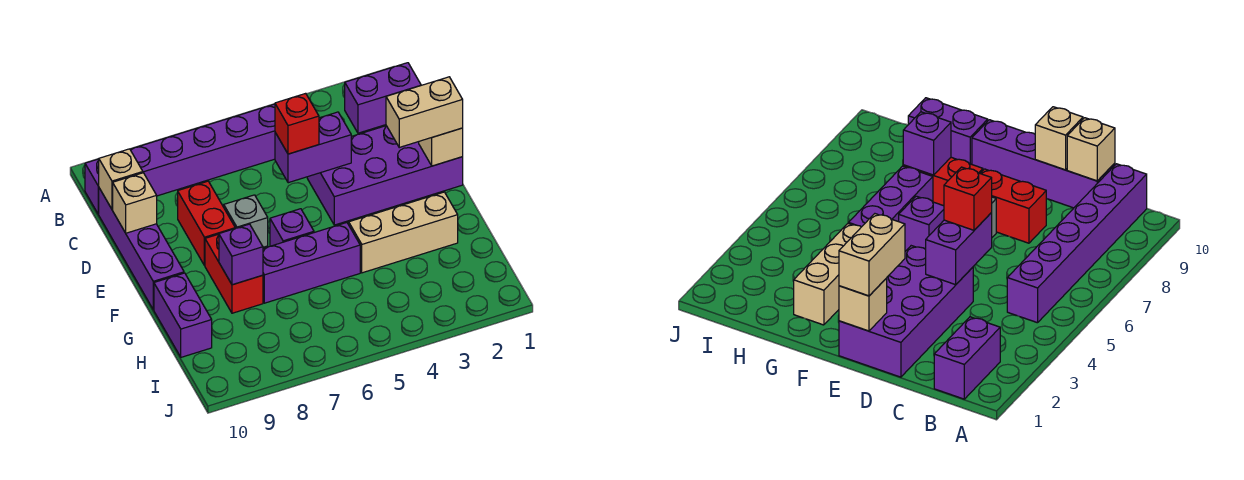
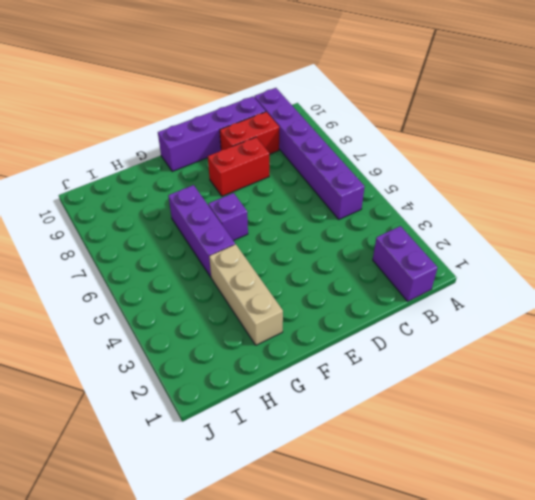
red brick C9:D9 level 1 -> red brick F8:G8 level 1
none -> purple brick D1:E4 level 1
none -> grey brick E7 level 1
none -> purple brick G10:H10 level 1

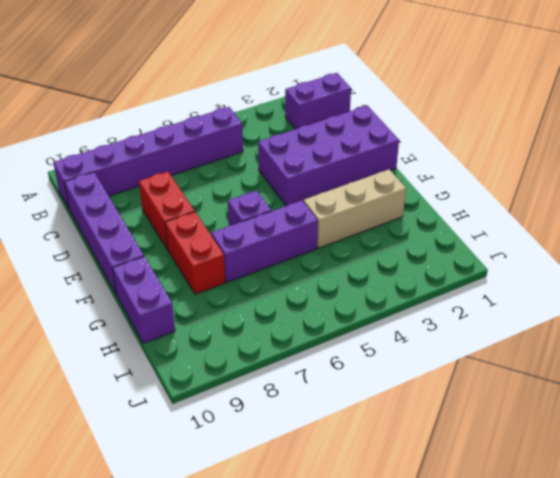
none -> grey brick E7 level 1
none -> tan brick C10 level 2
none -> purple brick D4:D5 level 2

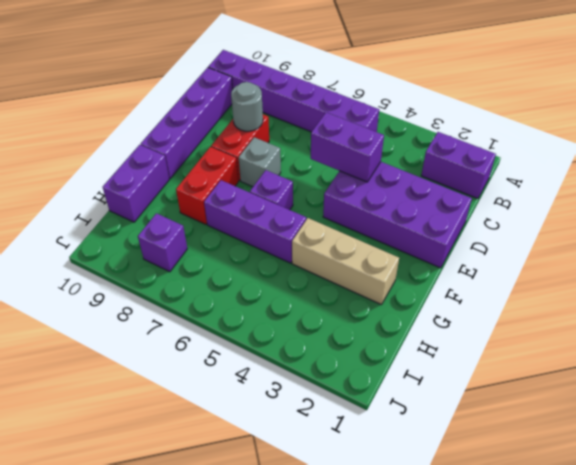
grey round brick D8 level 2 -> none
purple brick I8 level 1 -> purple brick G8 level 2
none -> tan brick C10 level 2
none -> tan brick D10 level 2
none -> tan brick E1 level 2

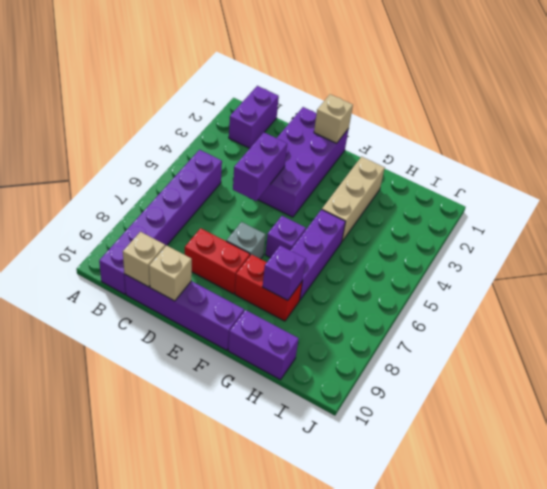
none -> red brick D5 level 3
none -> tan brick E1:E2 level 3

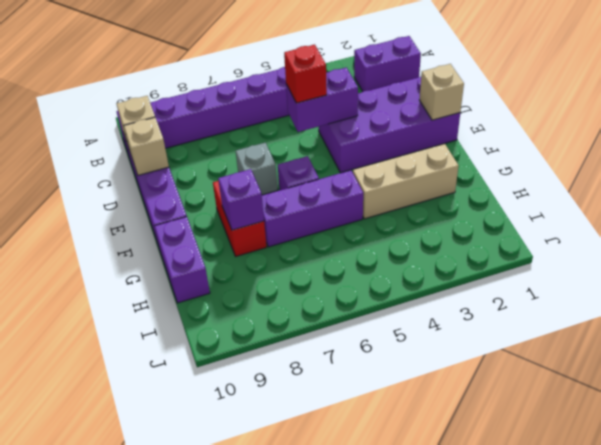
none -> red brick D8:E8 level 1
none -> tan brick E1:E2 level 3

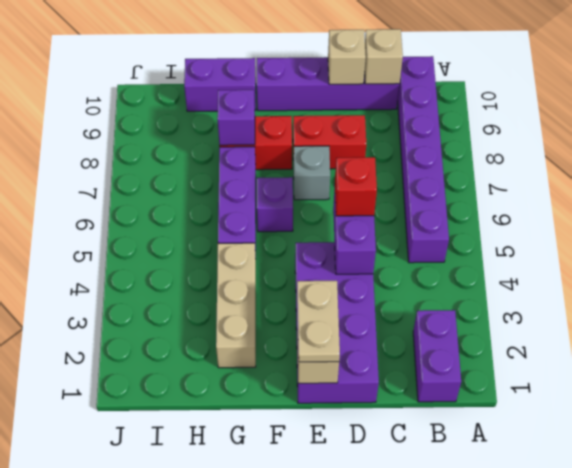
tan plate E1:E2 level 3 -> tan brick E1:E2 level 3

